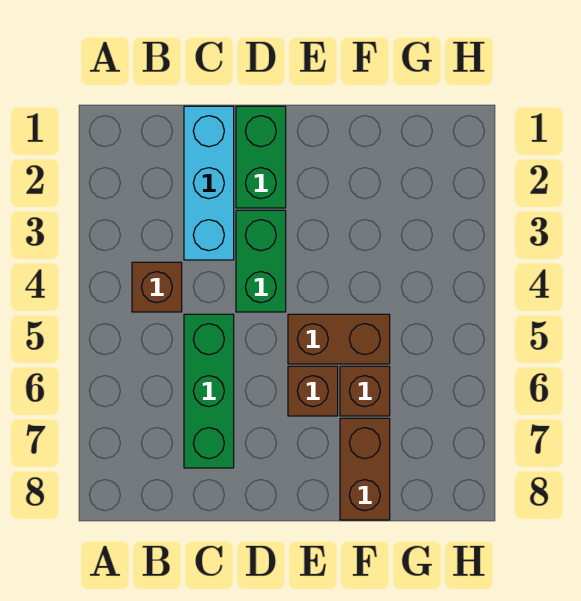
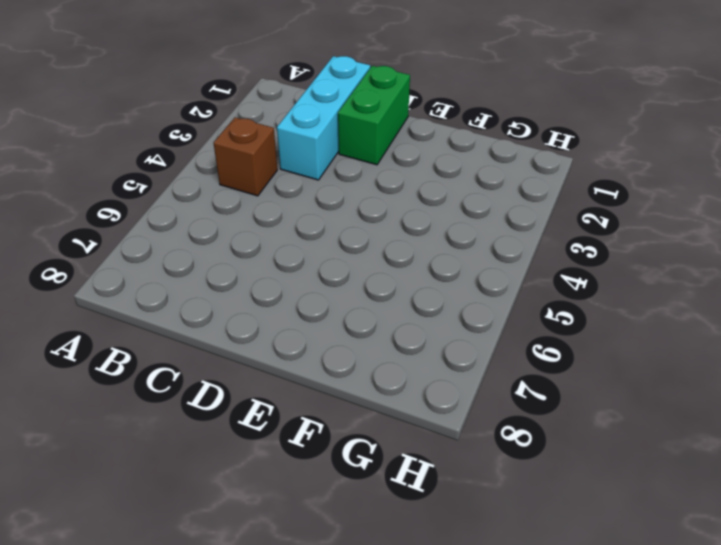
none -> green brick C5:C7 level 1
none -> green brick D3:D4 level 1

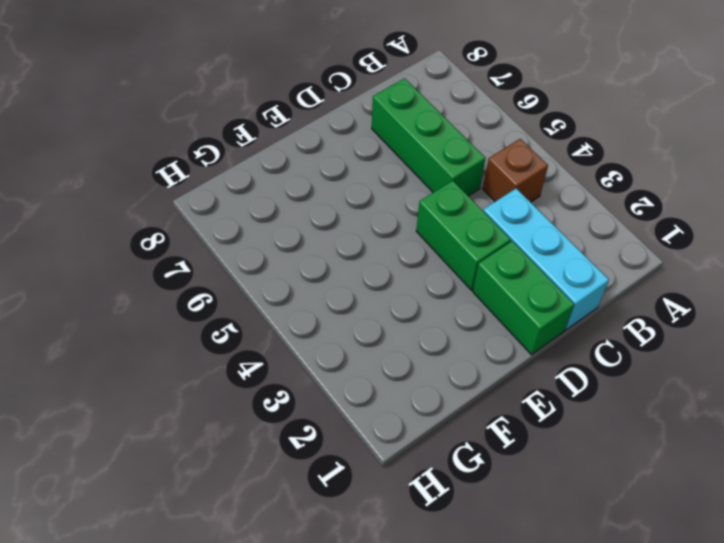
none -> brown brick E5:F5 level 1
none -> brown brick E6 level 1

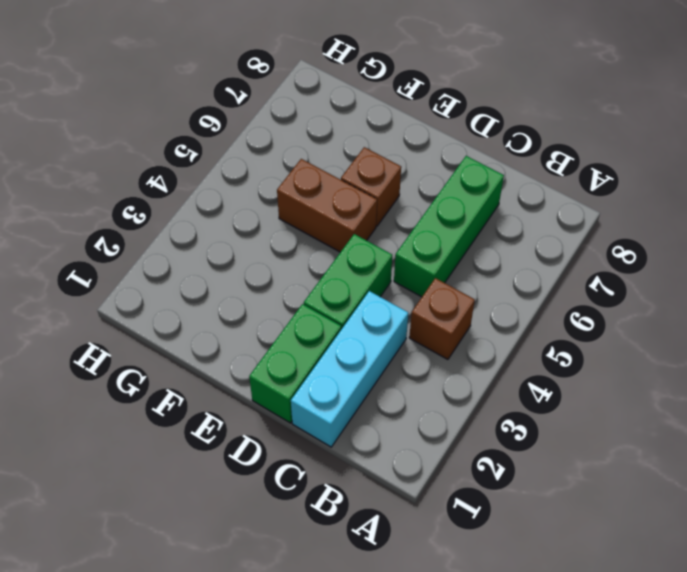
none -> brown brick F6 level 1
none -> brown brick F7:F8 level 1

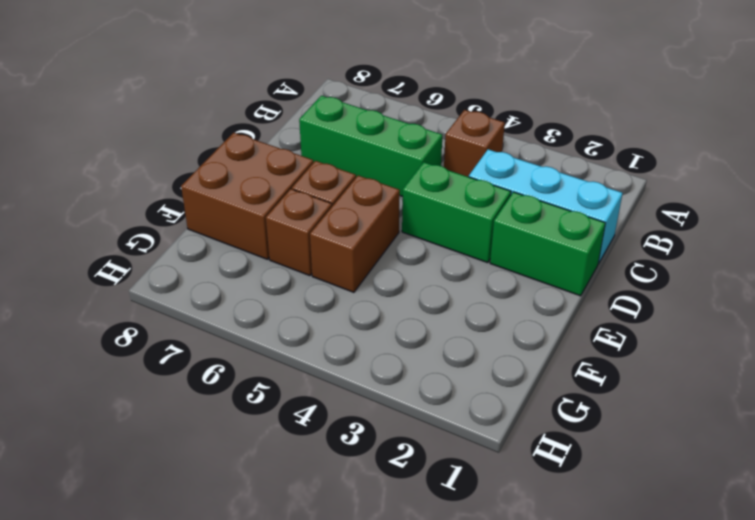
brown brick E7:F8 level 1 -> brown brick F7:F8 level 1

